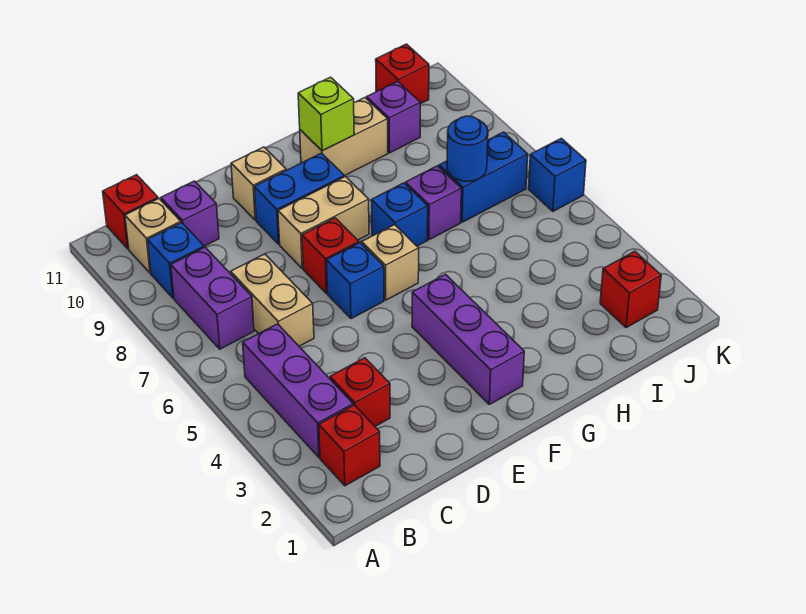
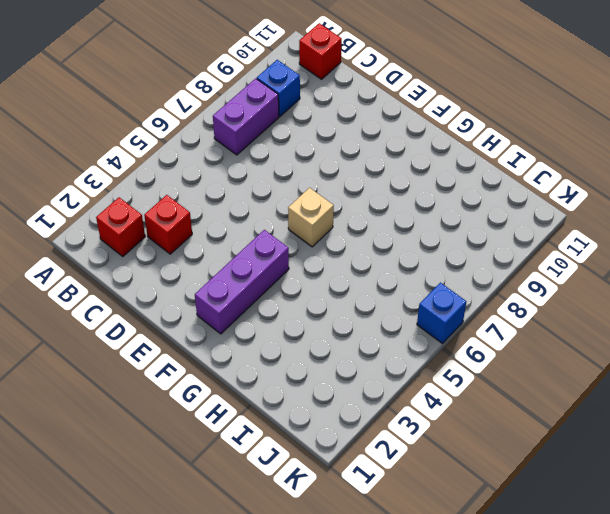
none -> purple brick B3:B5 level 1
none -> tan brick B10 level 1
none -> tan brick C6:C7 level 1

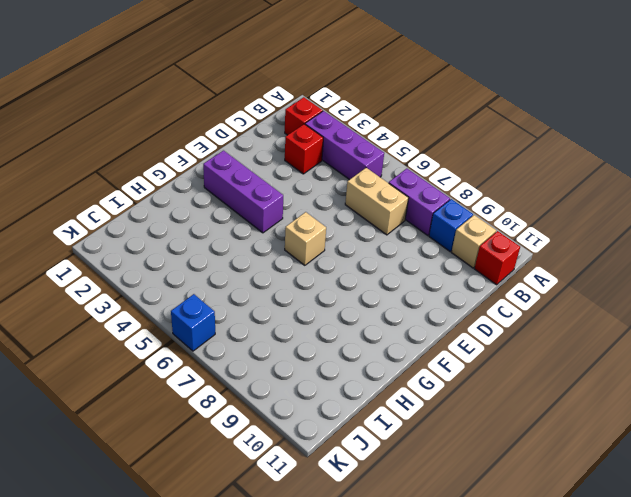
none -> purple brick C10 level 1
none -> blue brick E6 level 1
none -> red brick E7 level 1

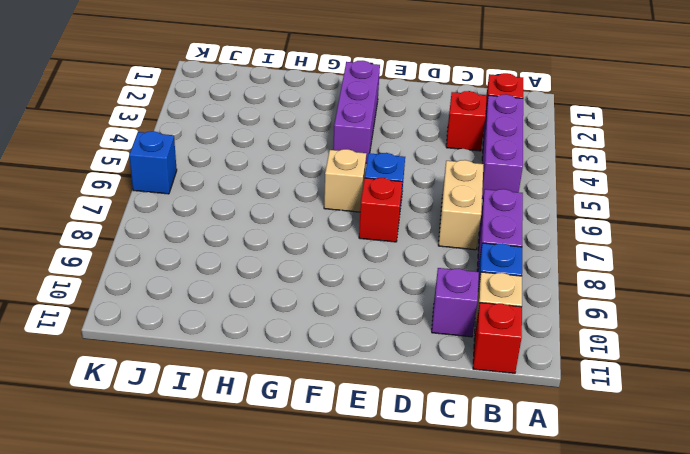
none -> tan brick E8:F8 level 1
none -> blue brick E9:F9 level 1
none -> tan brick E10 level 1

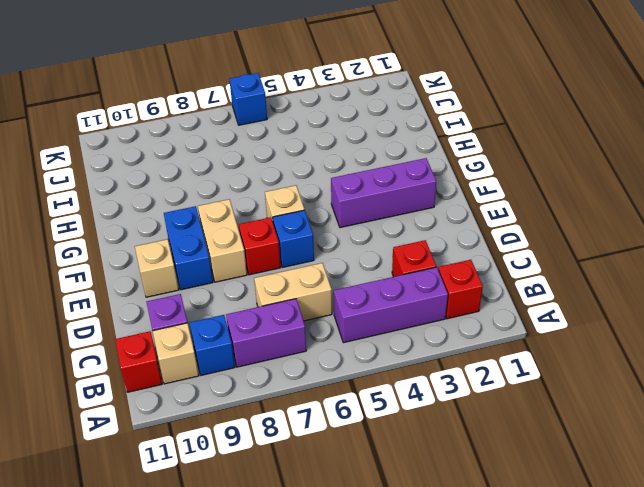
none -> blue brick G7 level 1
none -> tan brick G10:H10 level 1
none -> purple brick H7 level 1

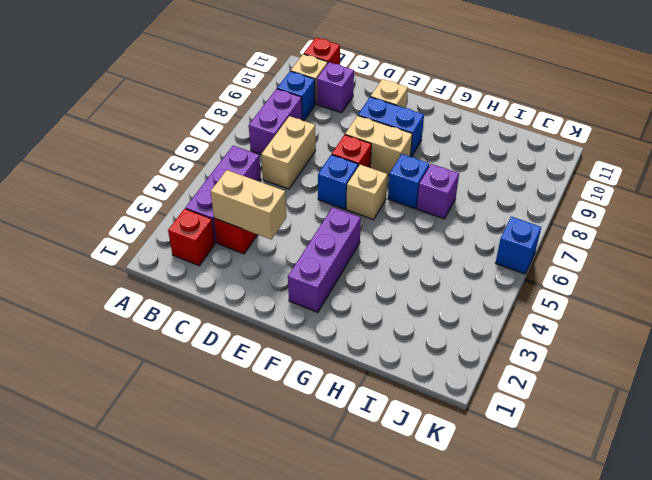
tan brick C3:D3 level 2 -> tan brick G10:H10 level 1
none -> blue brick I7:J7 level 1
none -> purple brick I10 level 1
none -> red brick J2 level 1

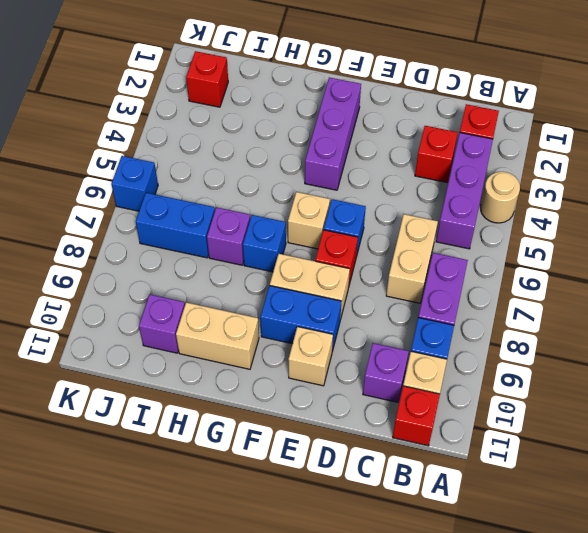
tan round brick A4 level 1 -> none
none -> red brick J11 level 1
none -> lime brick G10 level 2
none -> blue round brick I7 level 2

